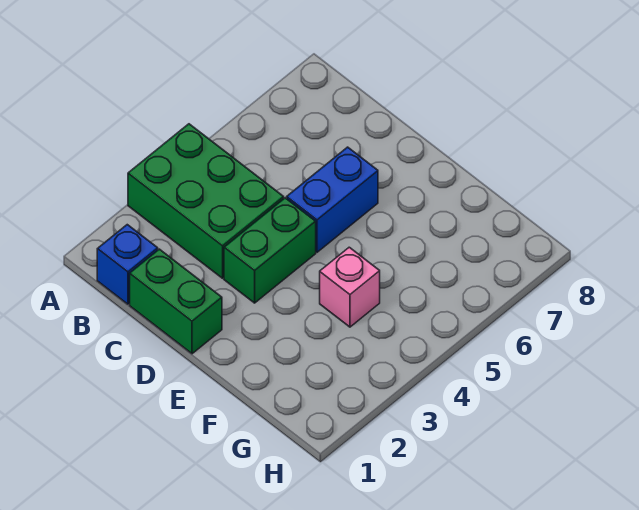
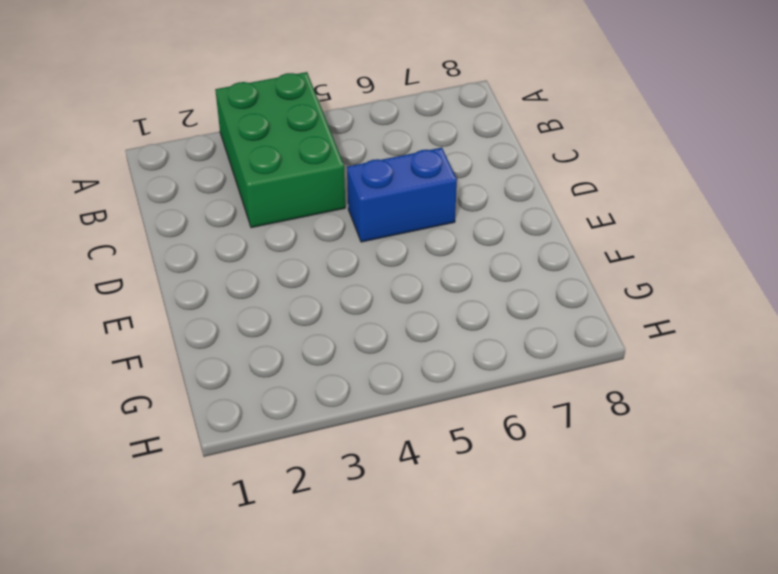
none -> blue brick B1 level 1
none -> green brick C1:D1 level 1

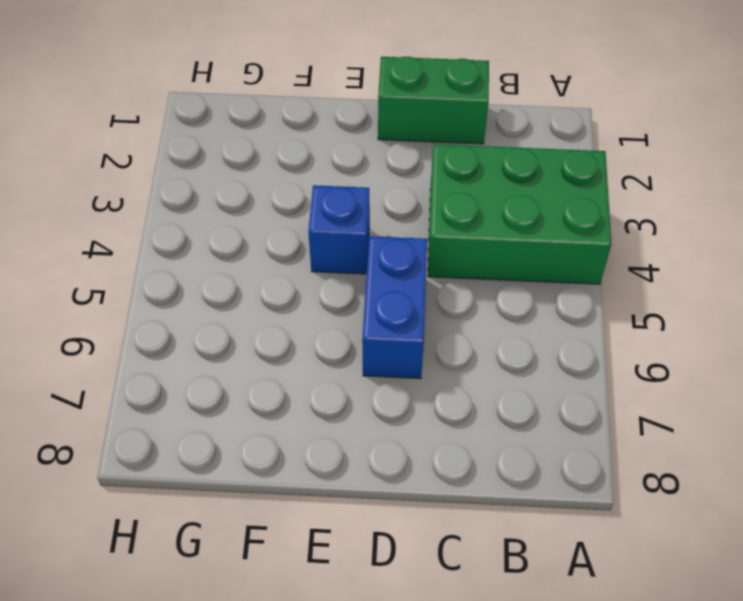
blue brick E4 level 1 -> blue brick B1 level 1
none -> green brick D3:D4 level 1
none -> pink brick F4 level 1

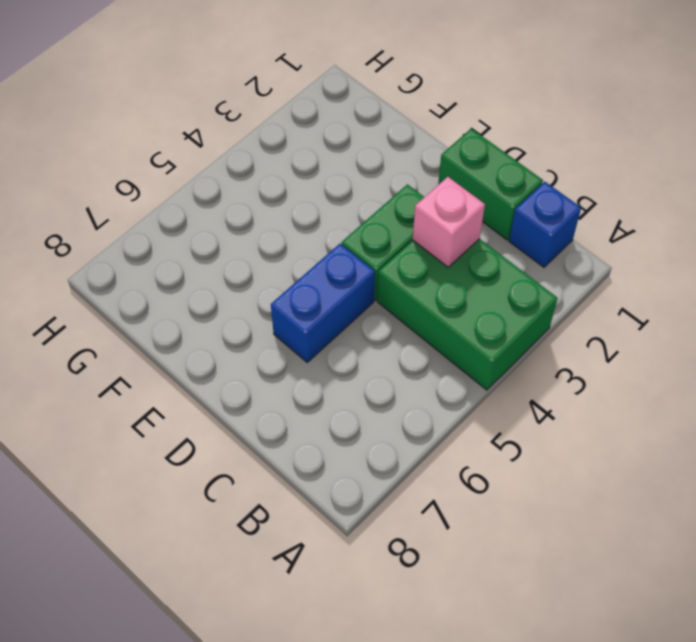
pink brick C3 level 2 -> pink brick F4 level 1

